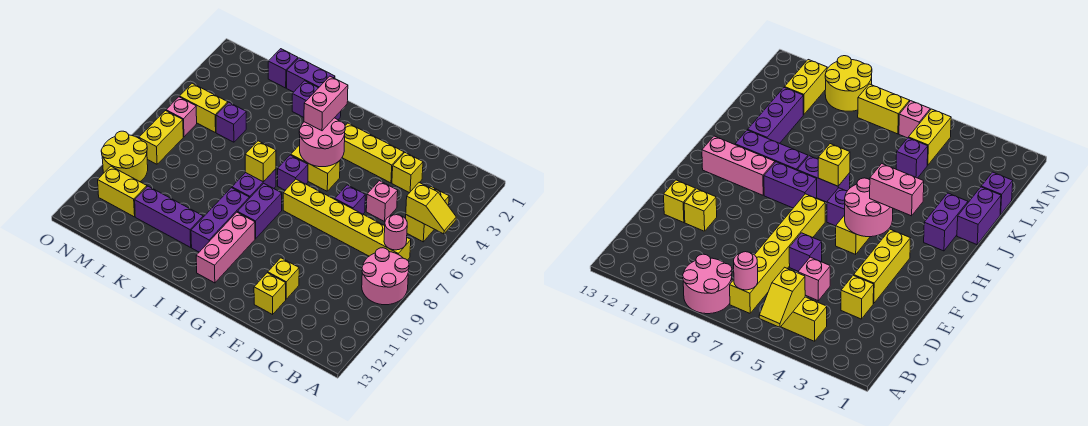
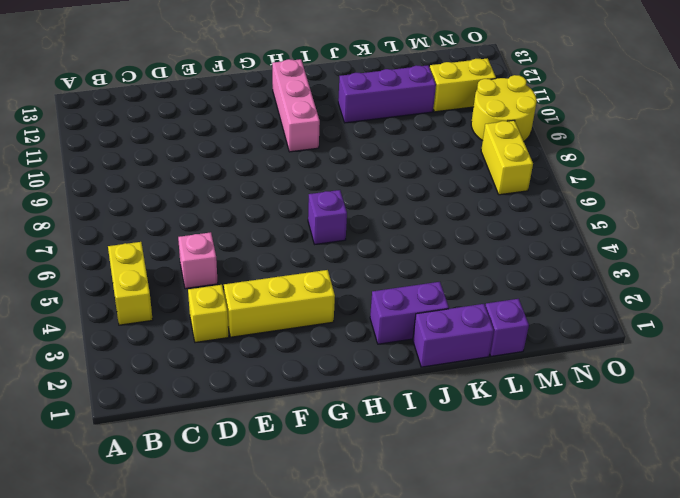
none -> pink round brick A8:B9 level 1
none -> yellow brick B7:G7 level 1
none -> purple brick E6 level 1
none -> yellow brick E11 level 1

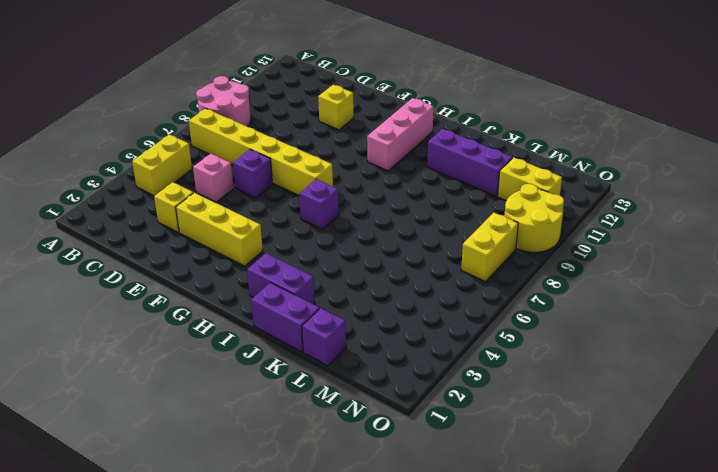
none -> yellow brick E12 level 1
none -> yellow brick G5:H5 level 1
none -> purple brick H8:H9 level 1
none -> purple brick I7:I8 level 1

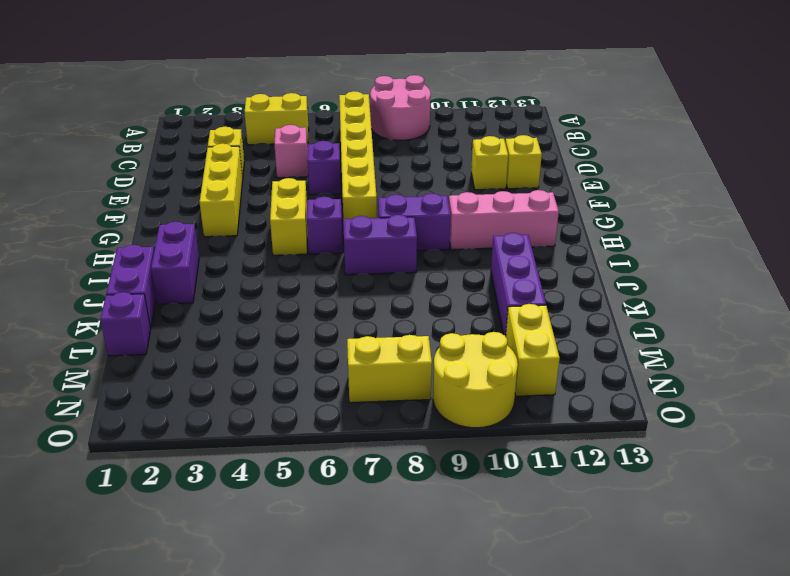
none -> purple brick I9:I11 level 1
none -> purple brick L5 level 1
none -> yellow brick M5:N5 level 1
none -> pink brick N6 level 1

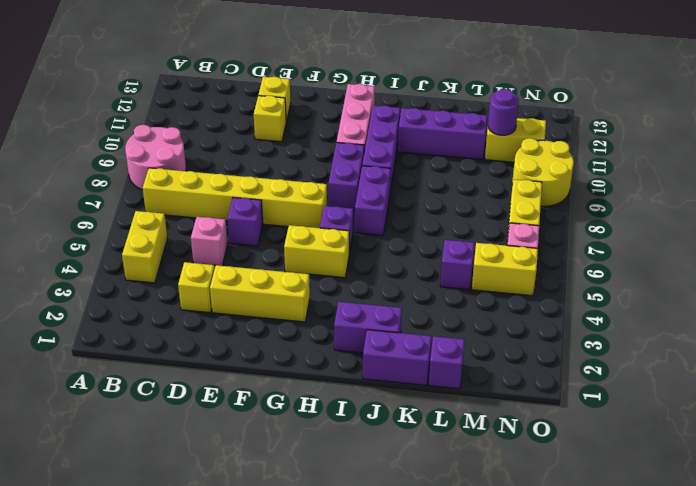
purple round brick M11 level 2 -> none
none -> yellow slope A5:B5 level 2 top B
none -> pink round brick B7 level 2
none -> pink round brick G4:H5 level 2
none -> yellow brick I7 level 2

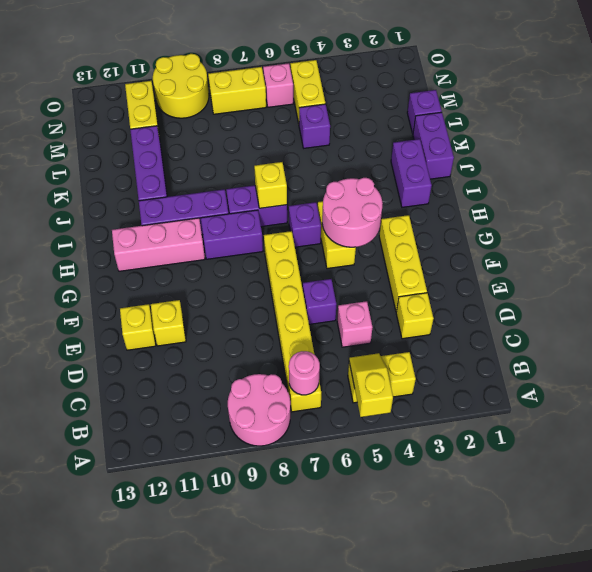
yellow slope A5:B5 level 2 top A -> yellow slope A5:B5 level 2 top B
none -> pink brick H3:H4 level 3

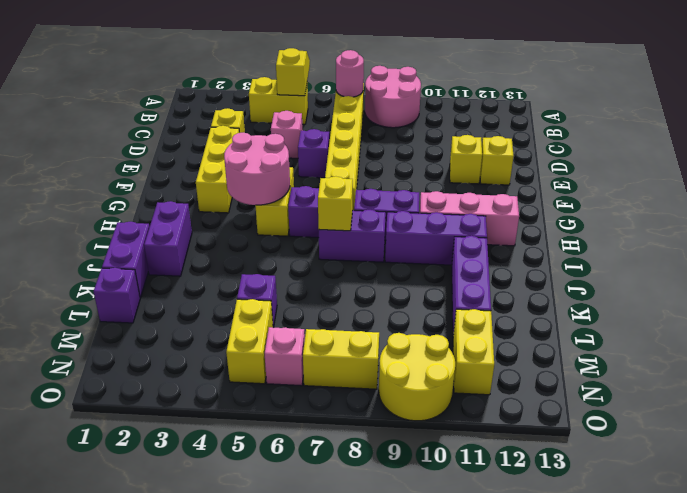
none -> pink brick H3:H4 level 3

